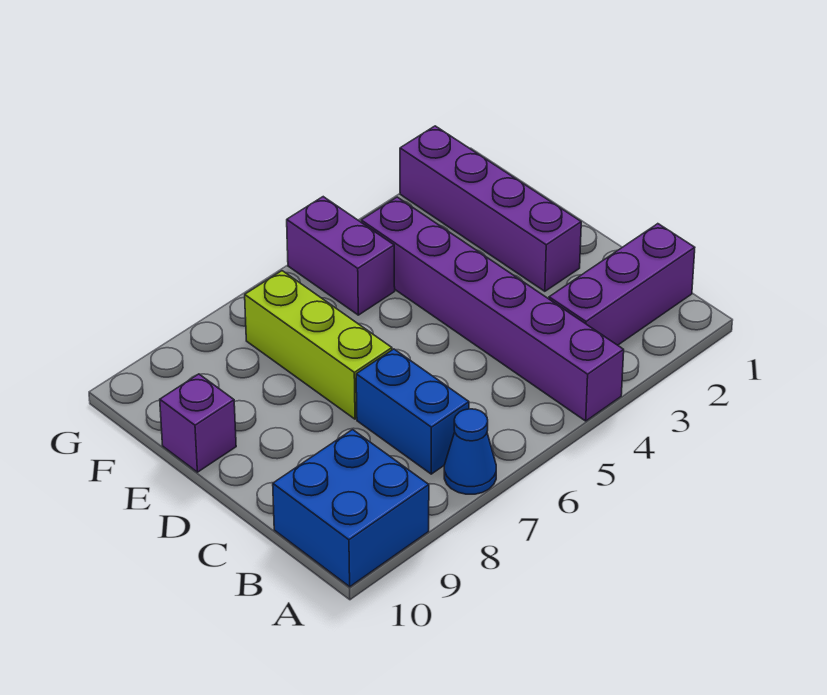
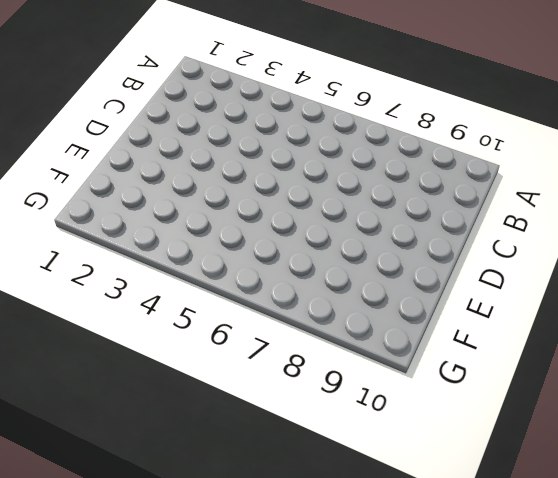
none -> purple brick A4:F4 level 1
none -> blue cone A7 level 1

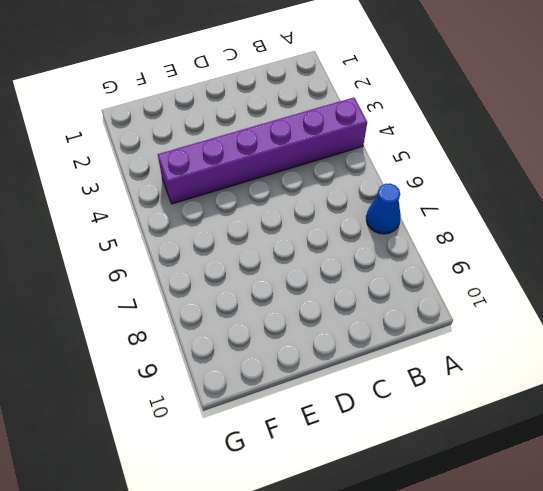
none -> blue brick A9:B10 level 1
none -> purple brick B1:B3 level 1

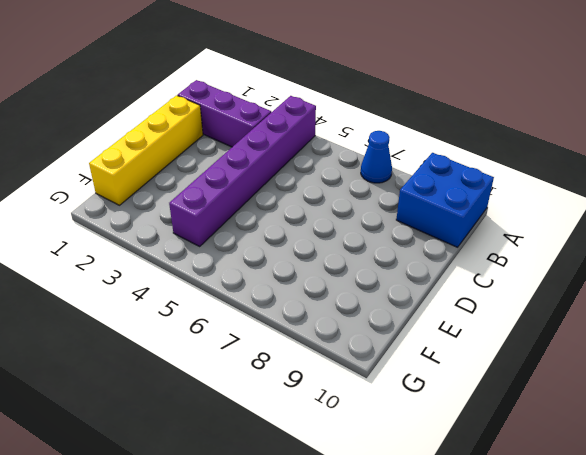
yellow brick C1:F1 level 1 -> none
none -> blue brick B7:C7 level 1
none -> purple brick D2:G2 level 1

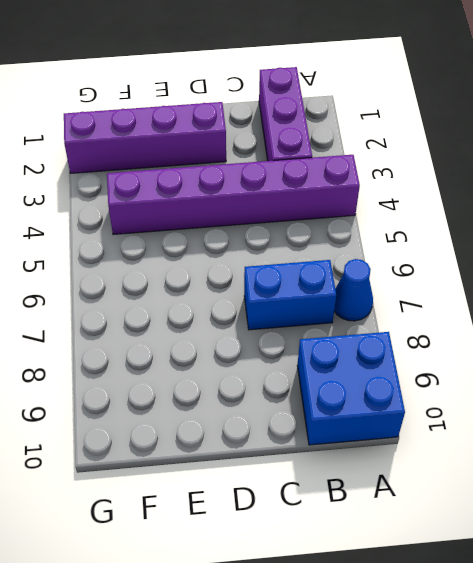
none -> lime brick D7:F7 level 1
none -> purple brick E10 level 1

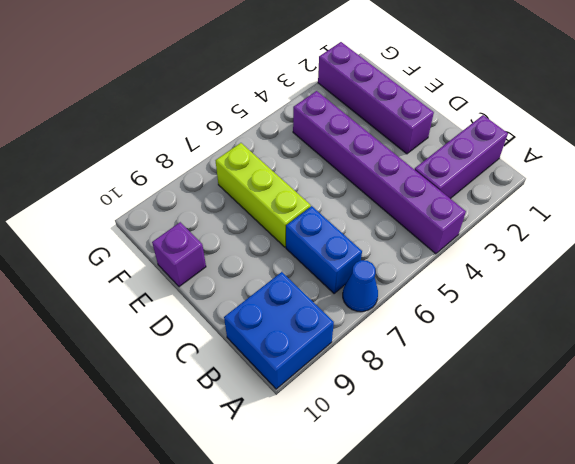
none -> purple brick F5:G5 level 1

